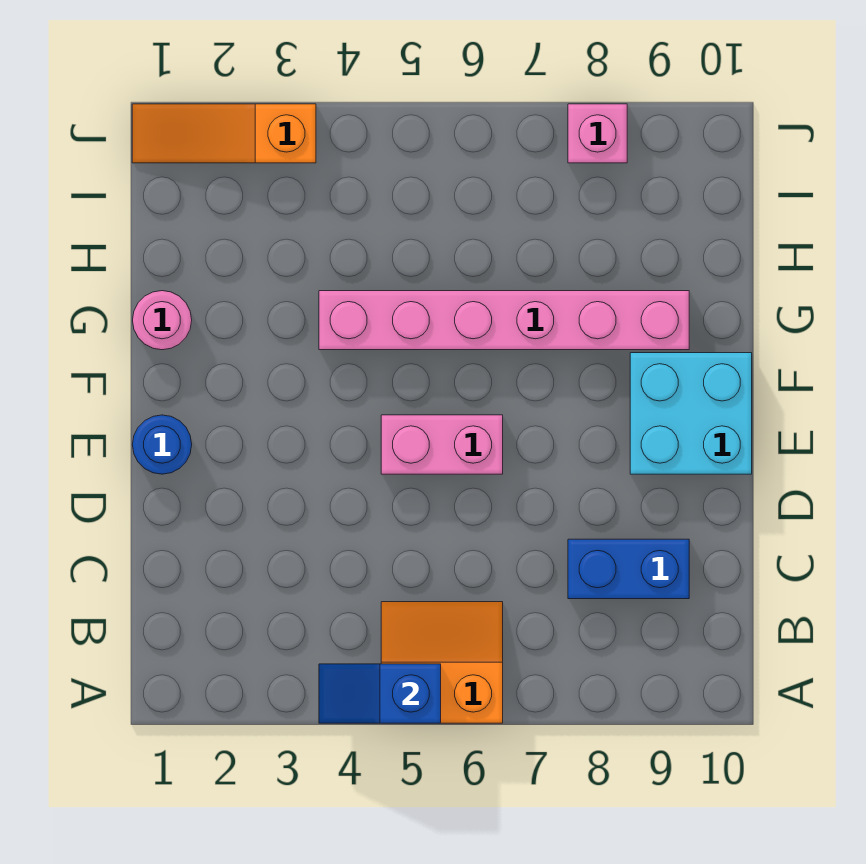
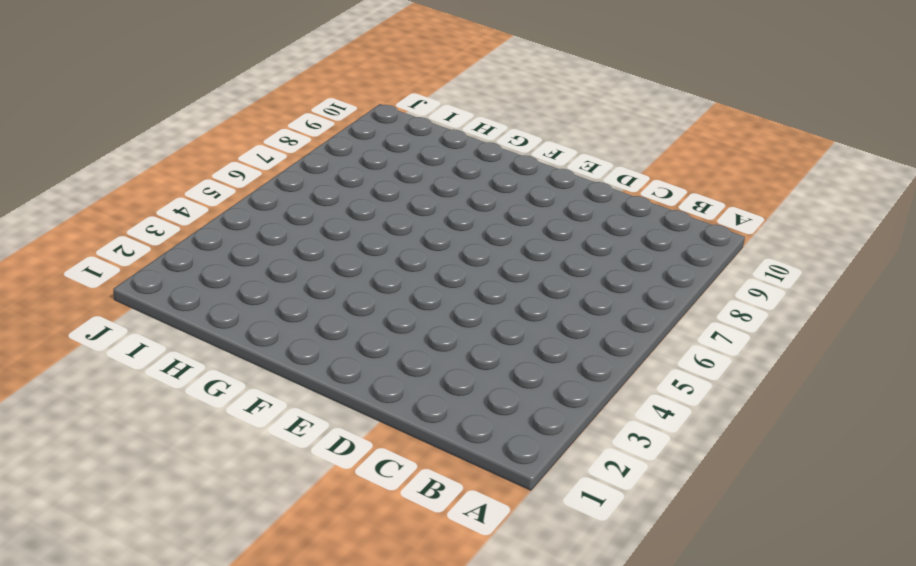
none -> orange slope A5:B6 level 1 top A
none -> blue brick C8:C9 level 1

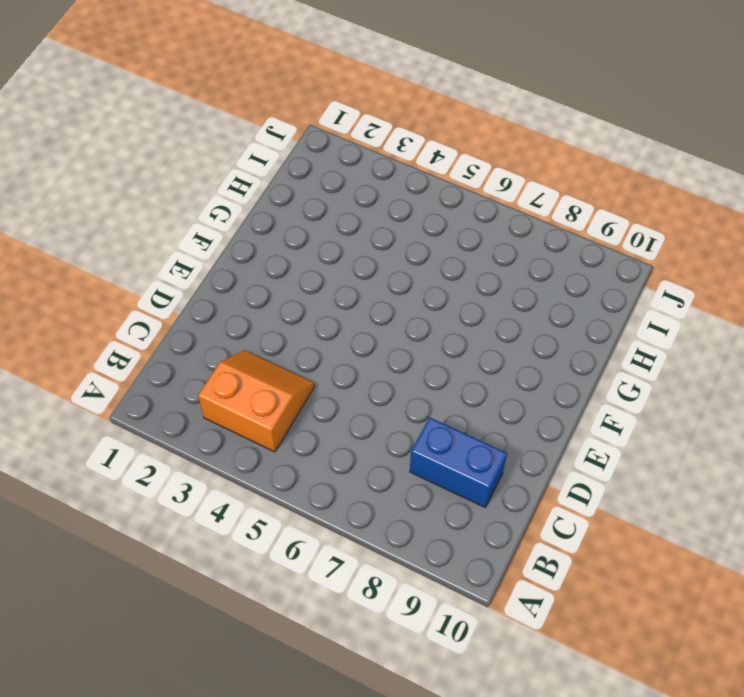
orange slope B3:C4 level 1 top B -> orange slope A5:B6 level 1 top A
none -> blue round brick E1 level 1
none -> pink brick E5:E6 level 1

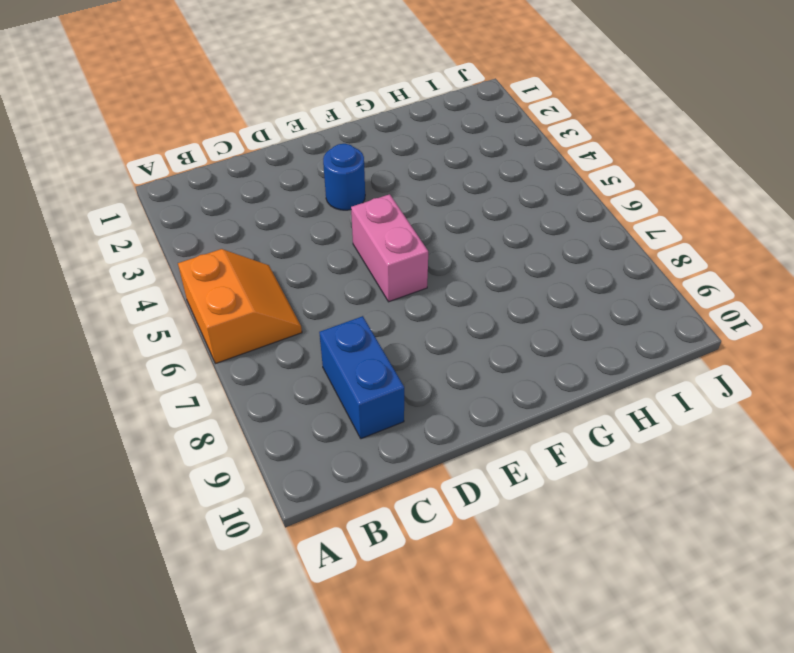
blue round brick E3 level 1 -> blue round brick E1 level 1
none -> cyan brick E9:F10 level 1
none -> pink round brick G1 level 1

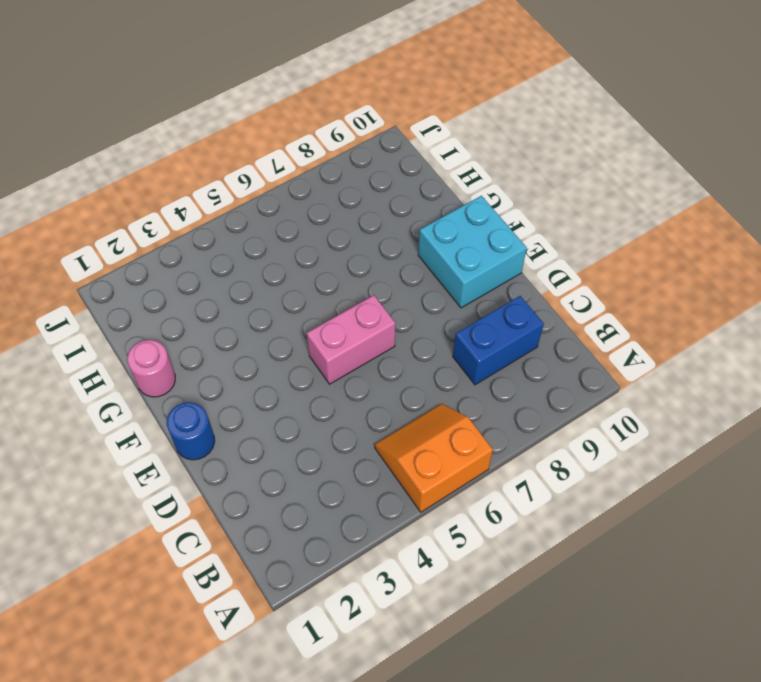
none -> pink brick G4:G9 level 1
none -> orange slope J1:J3 level 1 top 3

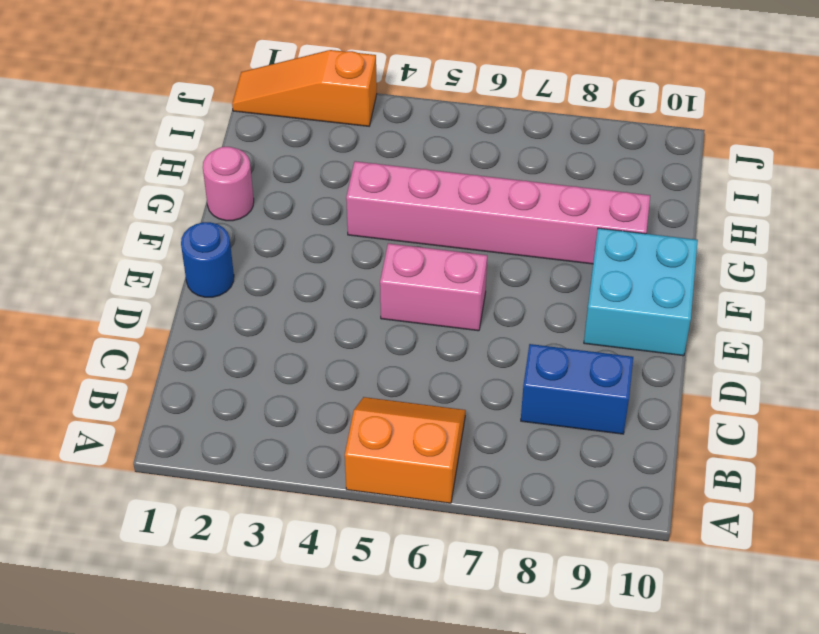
none -> pink brick J8 level 1
none -> blue slope A4:A5 level 2 top 5

